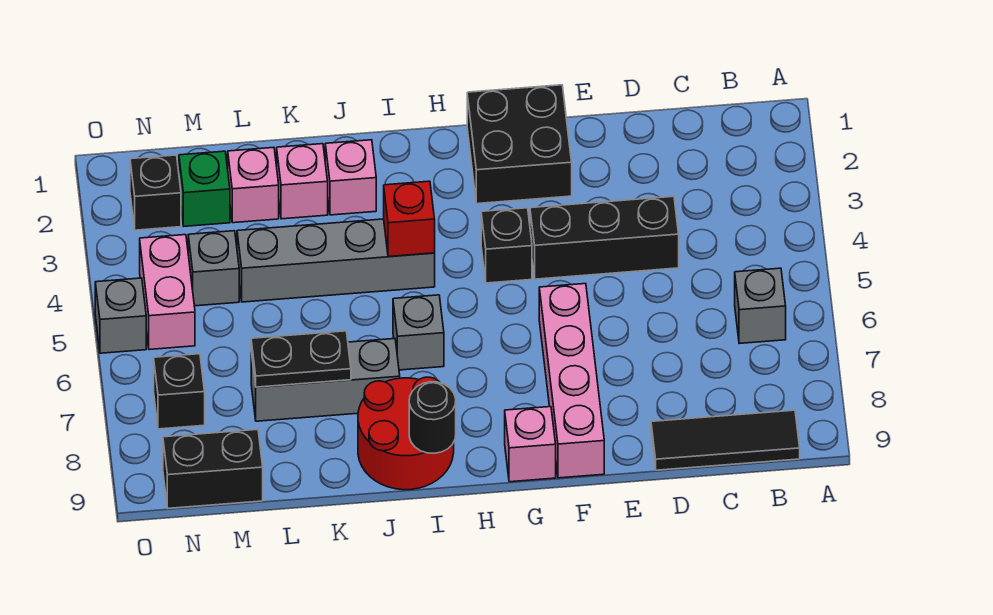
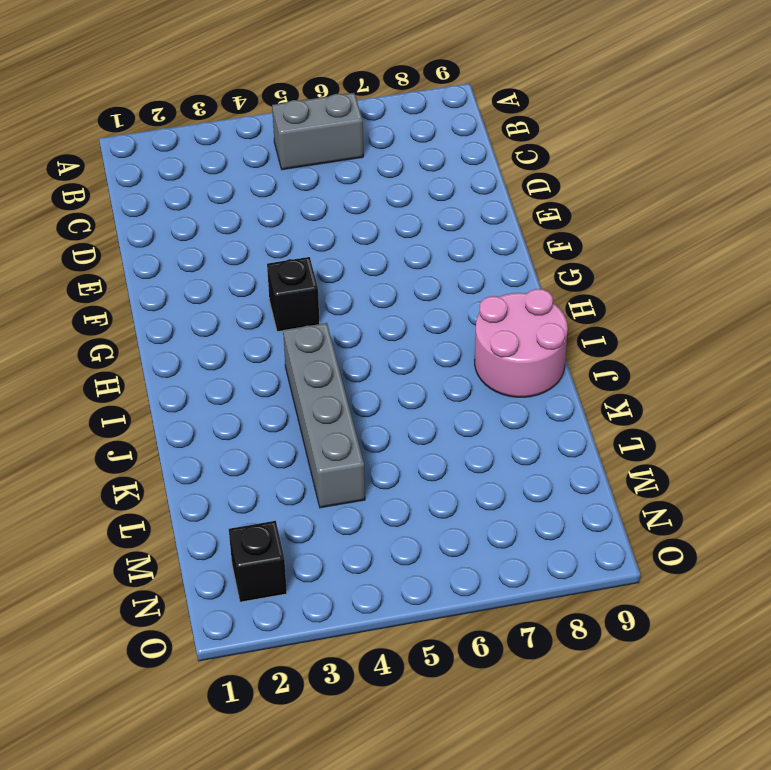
grey brick B5:B6 level 1 -> grey brick B6 level 1
pink round brick I8:J9 level 1 -> red round brick I8:J9 level 1
none -> black tile B9:D9 level 1
none -> black brick D4:F4 level 1
none -> black brick F1:G2 level 1

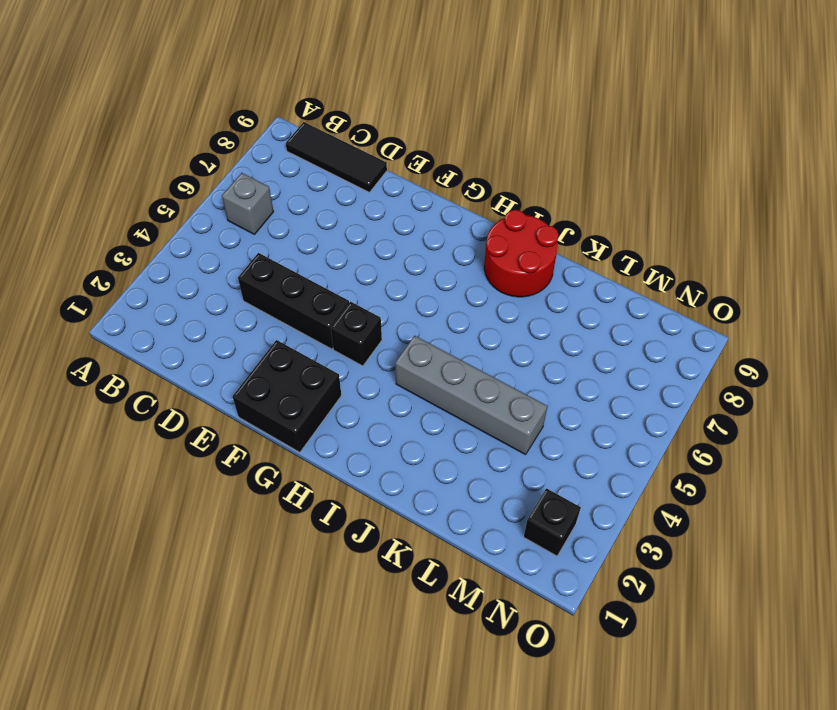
none -> pink brick F6:F9 level 1
none -> pink brick G9 level 1
none -> grey brick I6 level 1

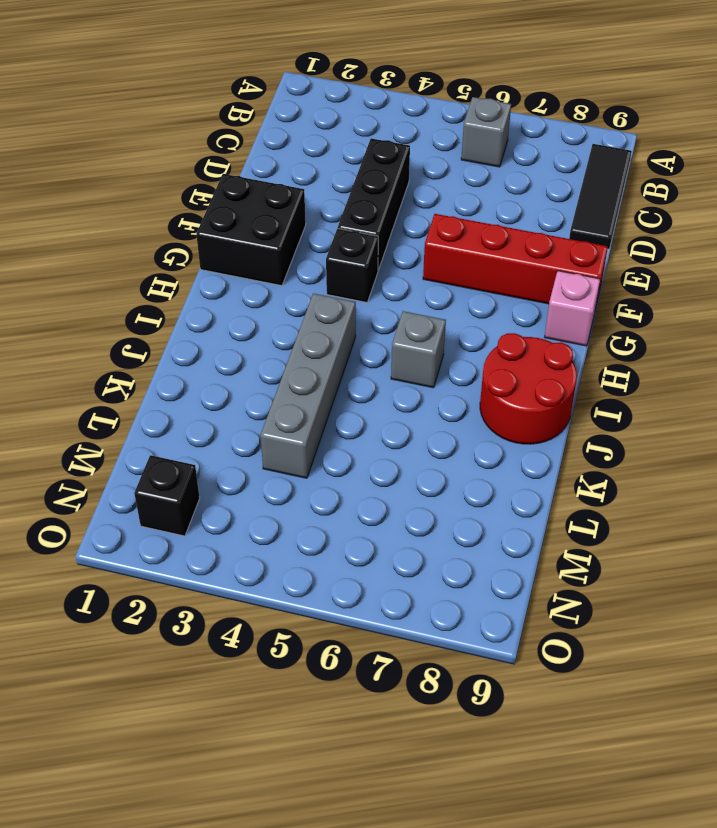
red brick F6:F9 level 1 -> pink brick F6:F9 level 1
none -> pink brick J2 level 1
none -> grey brick J7:L7 level 1
none -> pink brick K2 level 1

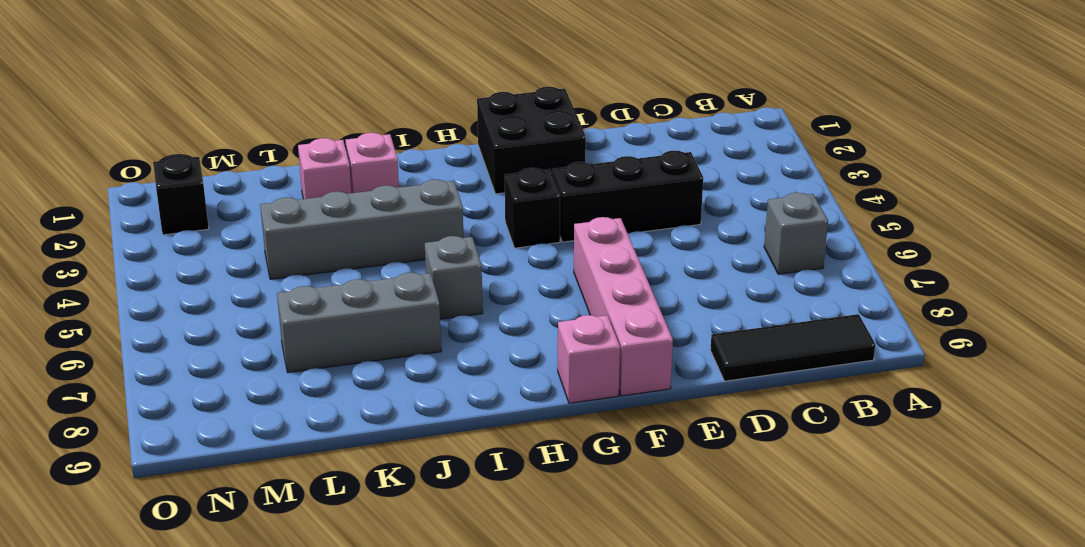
none -> red round brick I8:J9 level 1
none -> pink brick L2 level 1
none -> green brick M2 level 1

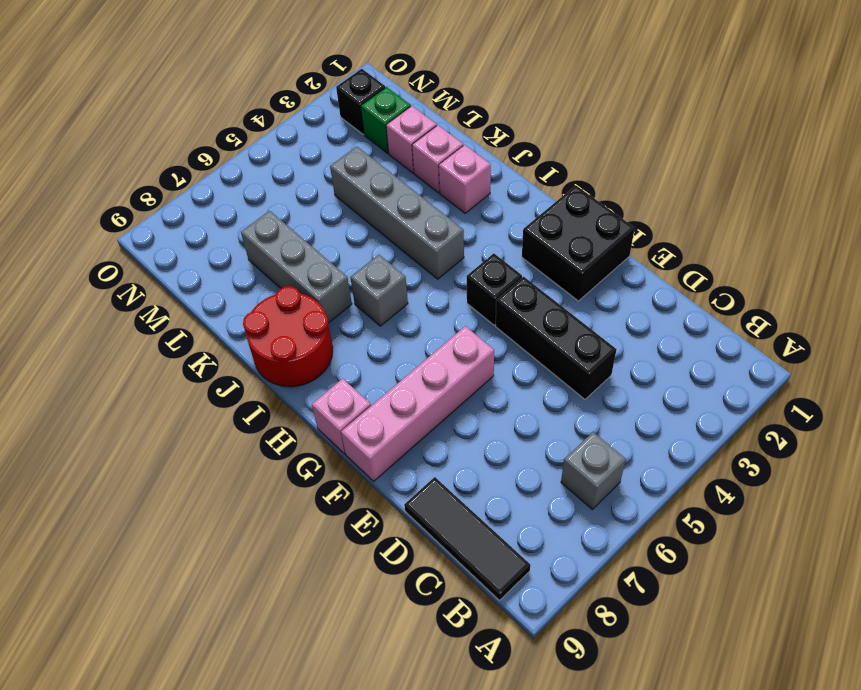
none -> grey brick M4 level 1
none -> black brick M9:N9 level 1
none -> pink brick N4:N5 level 1

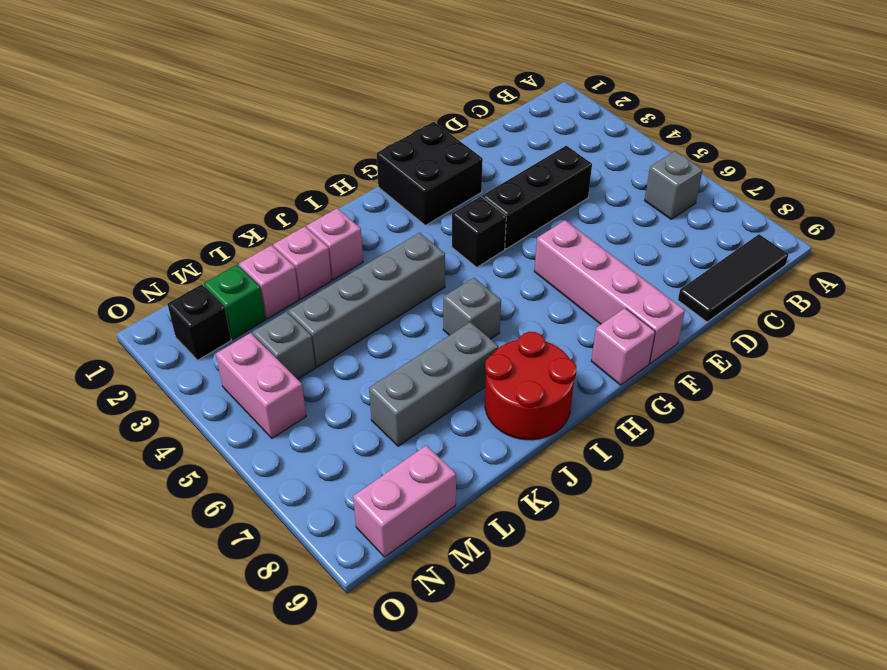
pink brick M9:N9 level 1 -> black brick M9:N9 level 1
none -> black brick N7 level 1
none -> grey brick O5 level 1
none -> red brick I4 level 2

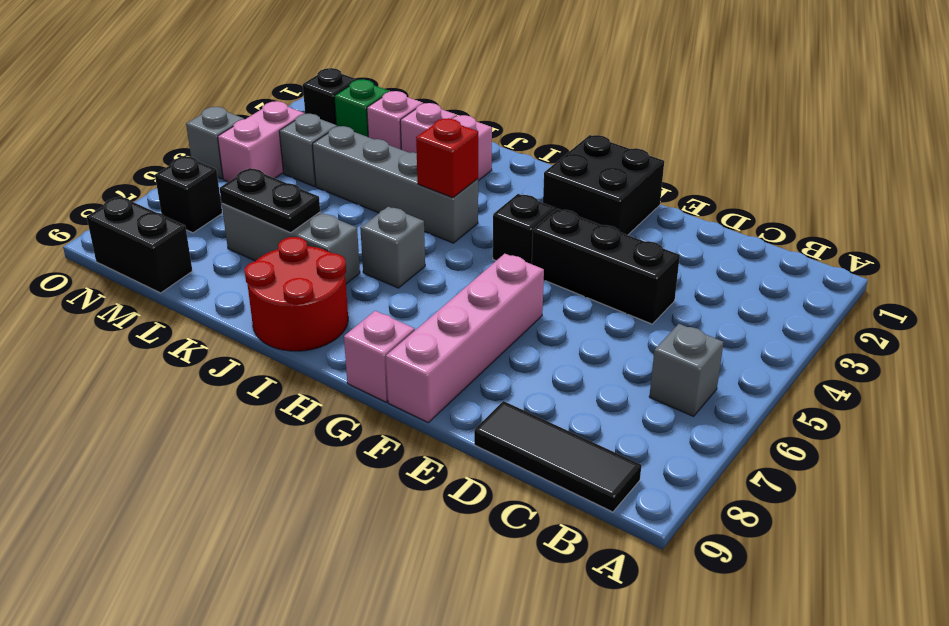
none -> black round brick I9 level 2

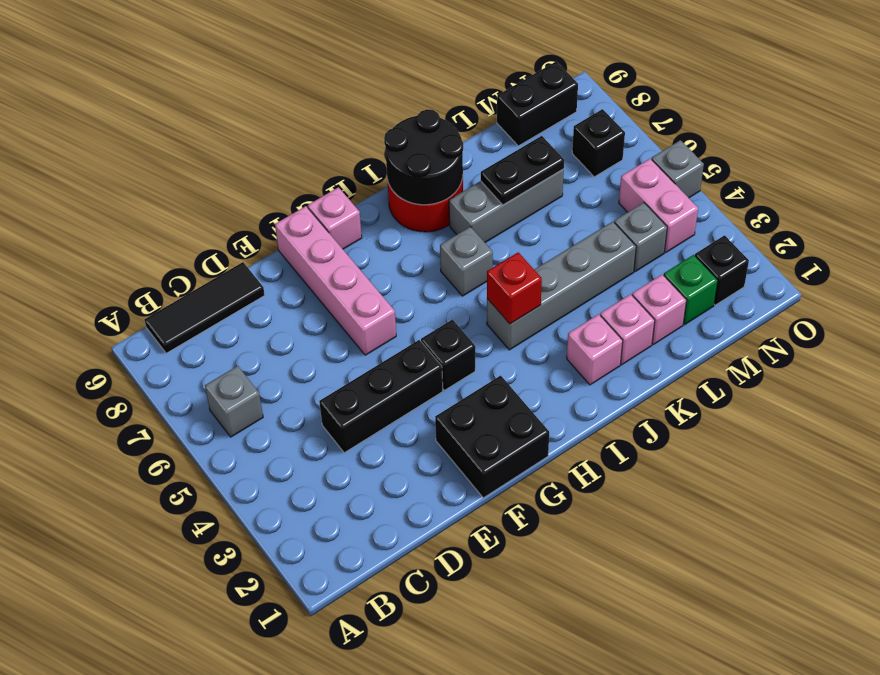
black round brick I8:J9 level 2 -> black round brick I9 level 2

